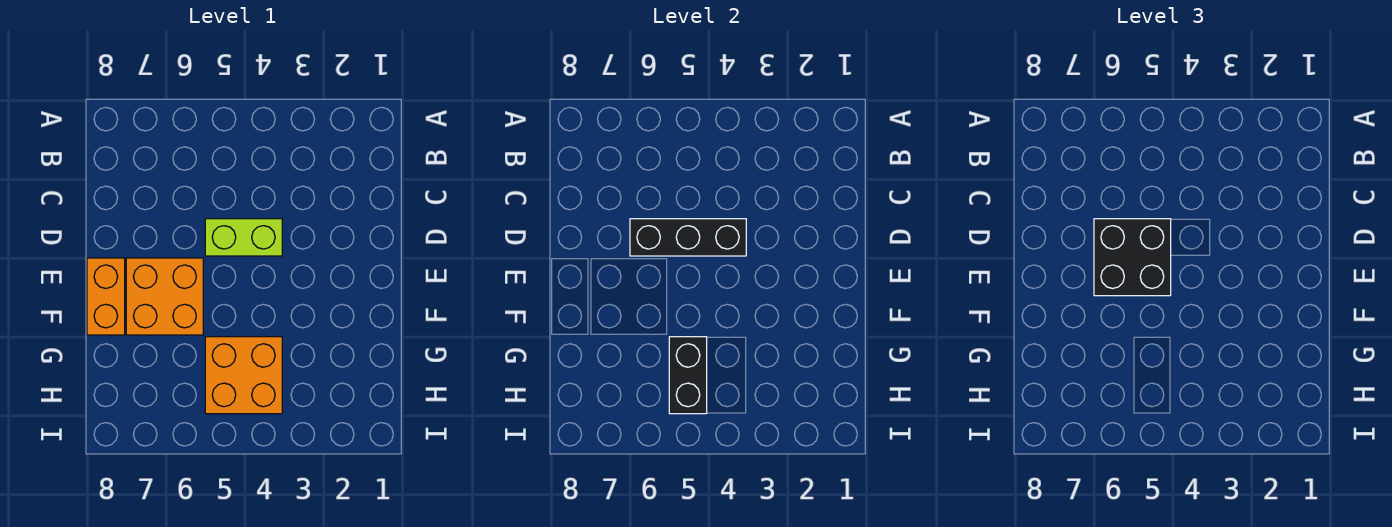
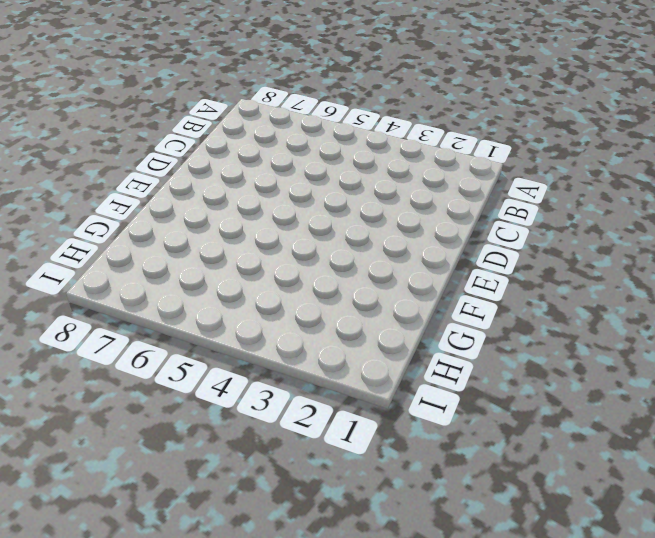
none -> lime brick D4:D5 level 1
none -> orange brick E6:F7 level 1

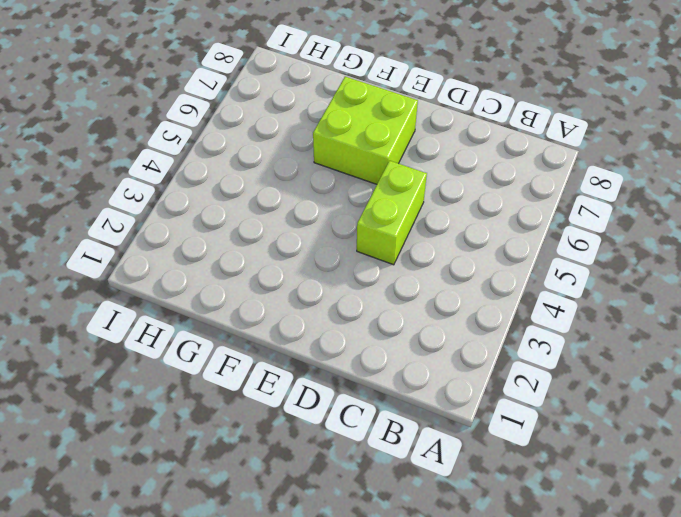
lime brick E6:F7 level 1 -> orange brick E6:F7 level 1
none -> orange brick E8:F8 level 1
none -> orange brick G4:H5 level 1

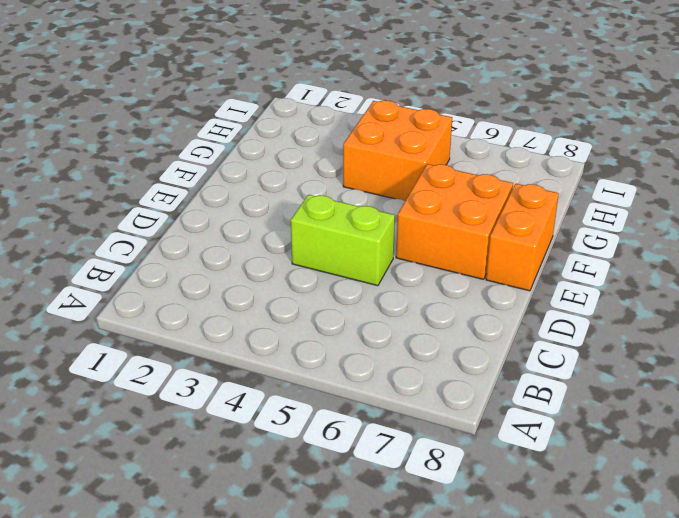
none -> black brick D4:D6 level 2
none -> black brick G5:H5 level 2

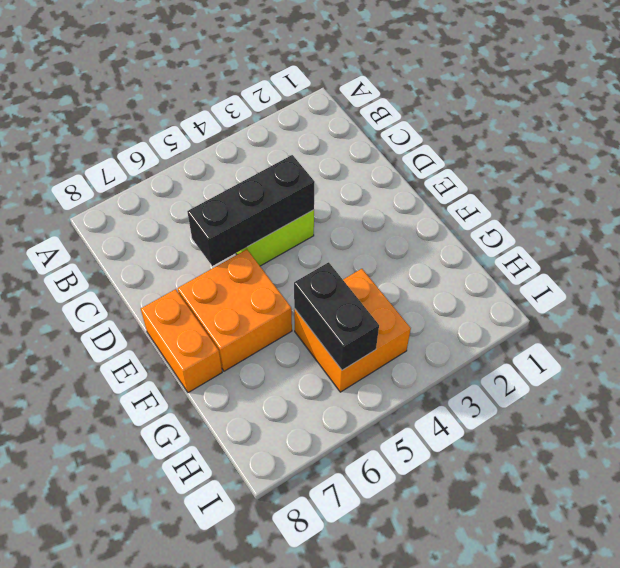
none -> black brick D5:E6 level 3

